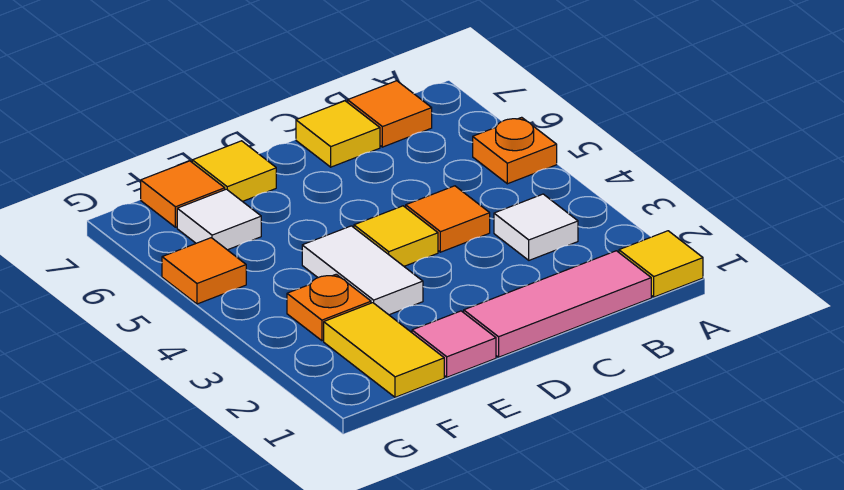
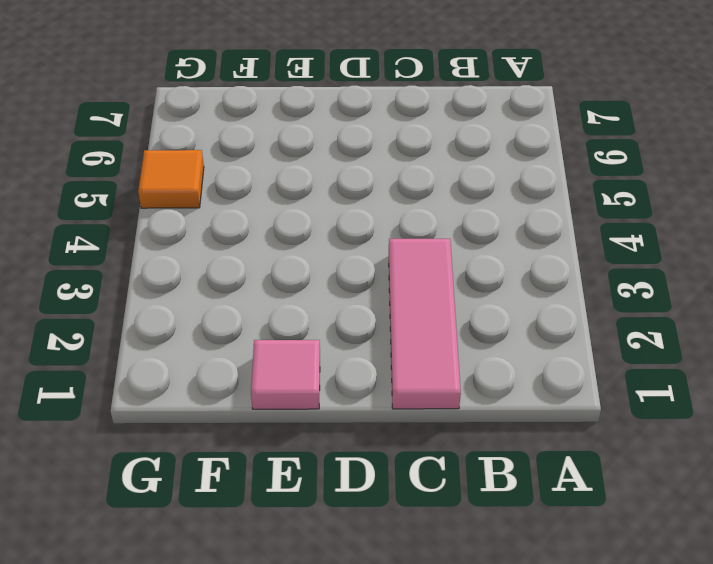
pink tile C1:C3 level 1 -> pink tile B1:D1 level 1
none -> yellow tile A1 level 1
none -> orange plate A5 level 1
none -> white tile B3 level 1

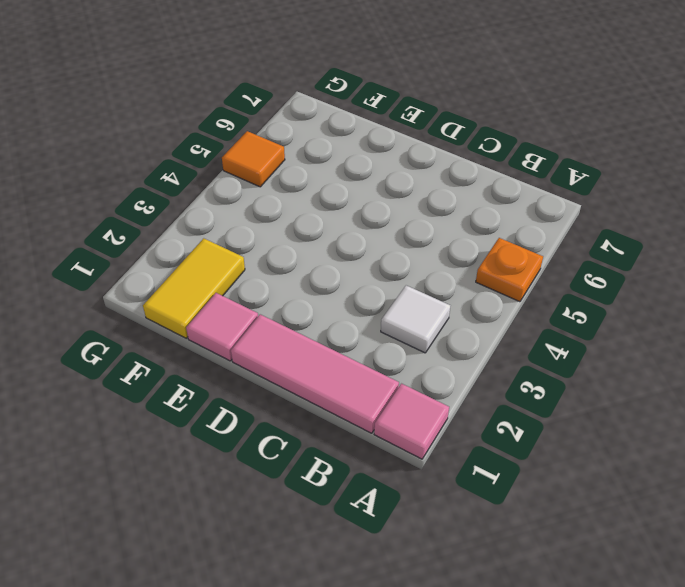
pink tile A1 level 1 -> yellow tile A1 level 1
none -> orange tile B7 level 1
none -> orange tile C4 level 1
none -> yellow tile C7 level 1

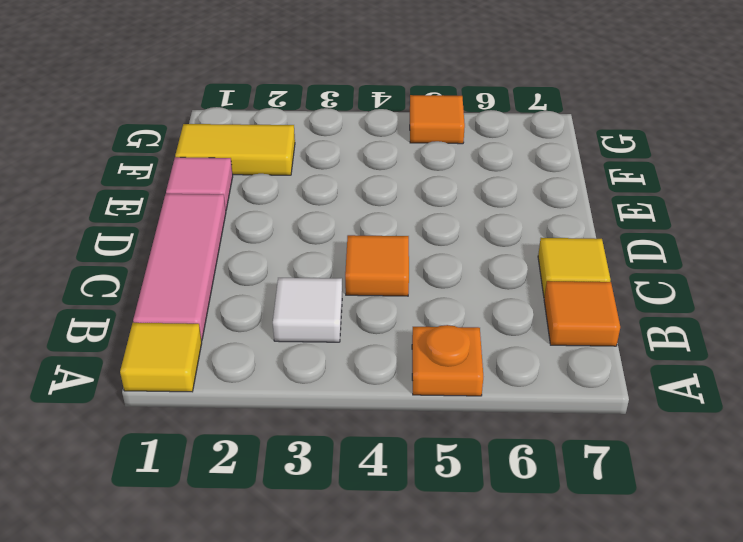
none -> yellow tile D4 level 1
none -> white tile E3:E4 level 1
none -> yellow tile E7 level 1

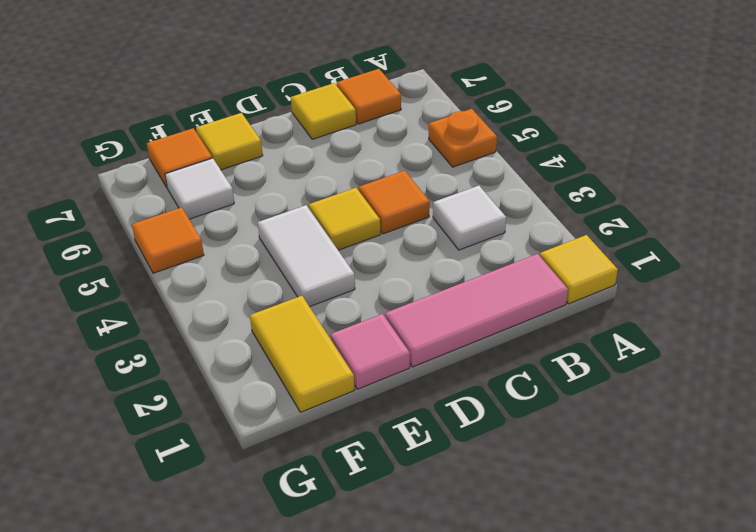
none -> orange plate F3 level 1

